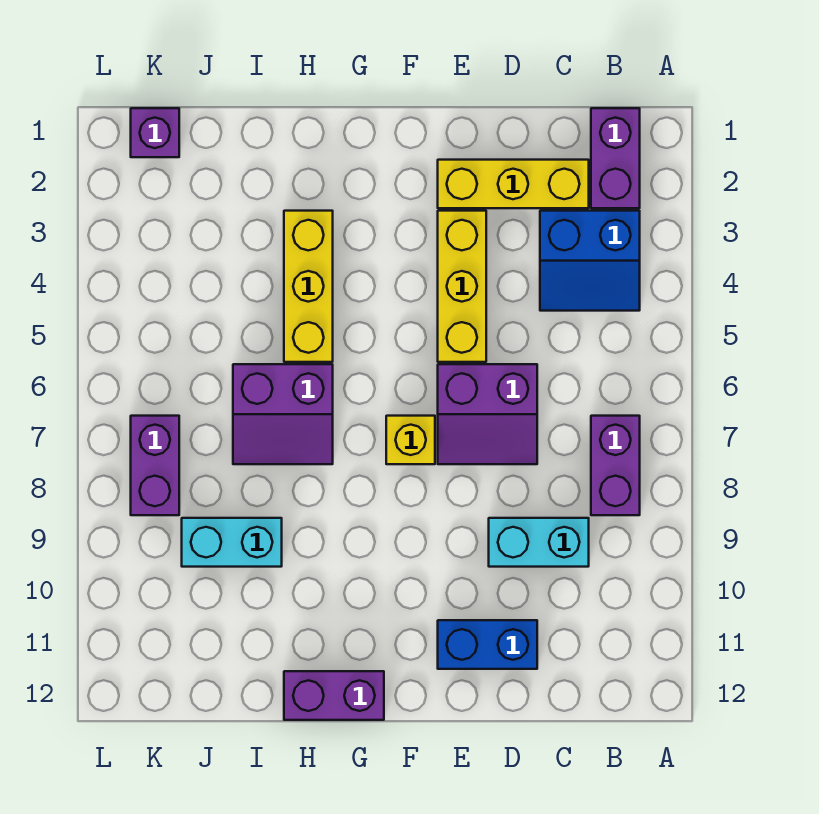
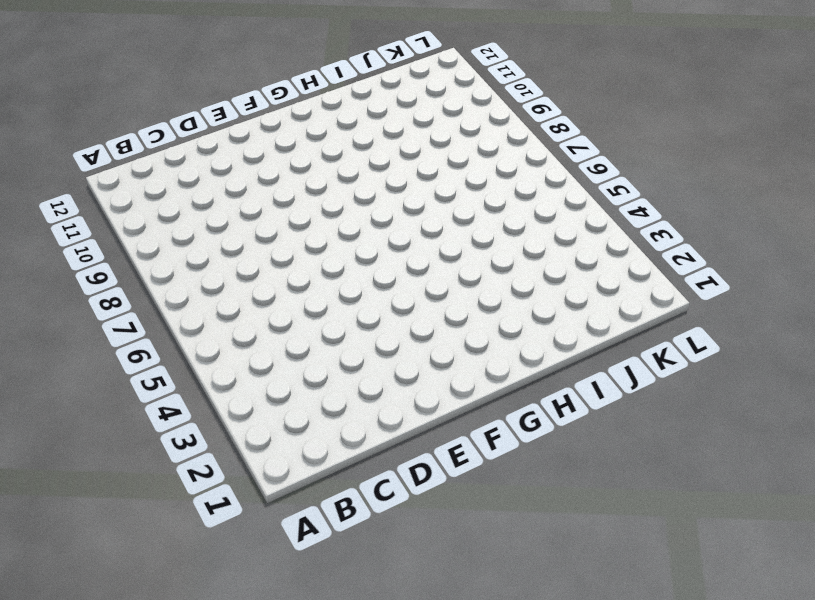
none -> purple brick B1:B2 level 1
none -> blue slope B3:C4 level 1 top 3
none -> purple brick B7:B8 level 1

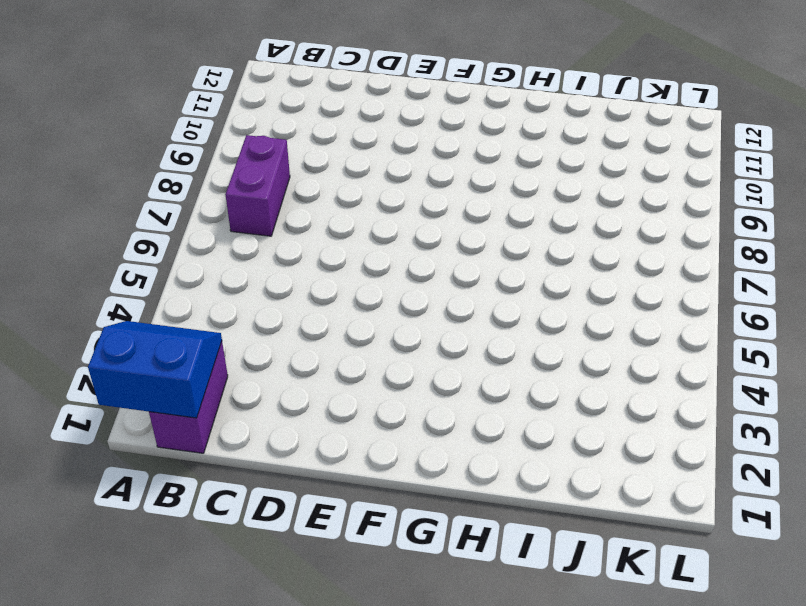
blue slope A1:B2 level 2 top 1 -> blue slope B3:C4 level 1 top 3
none -> yellow brick C2:E2 level 1
none -> cyan brick C9:D9 level 1
none -> purple slope D6:E7 level 1 top 6

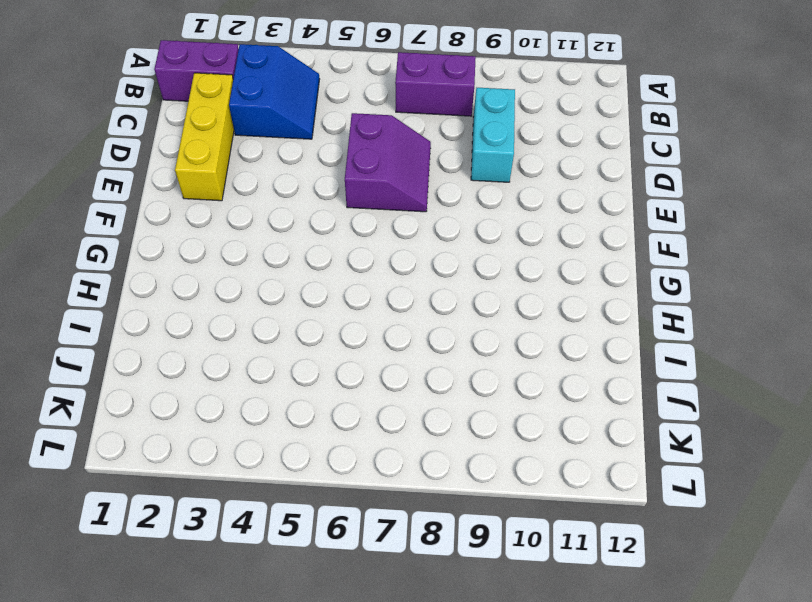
none -> blue brick D11:E11 level 1
none -> yellow brick E3:E5 level 1
none -> yellow brick F7 level 1

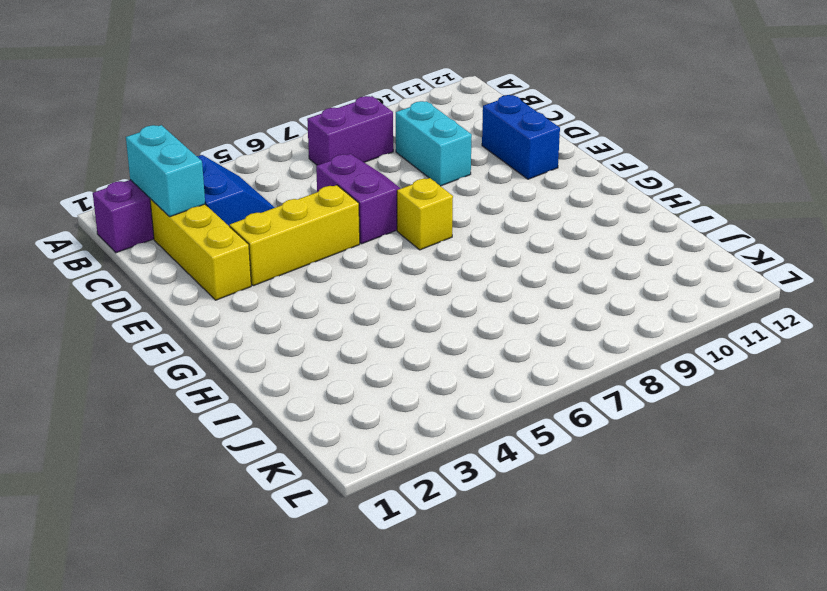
cyan brick B2:C2 level 2 -> cyan brick I9:J9 level 1
none -> purple brick G12:H12 level 1
none -> yellow brick H3:H5 level 1
none -> purple slope H6:I7 level 1 top 6

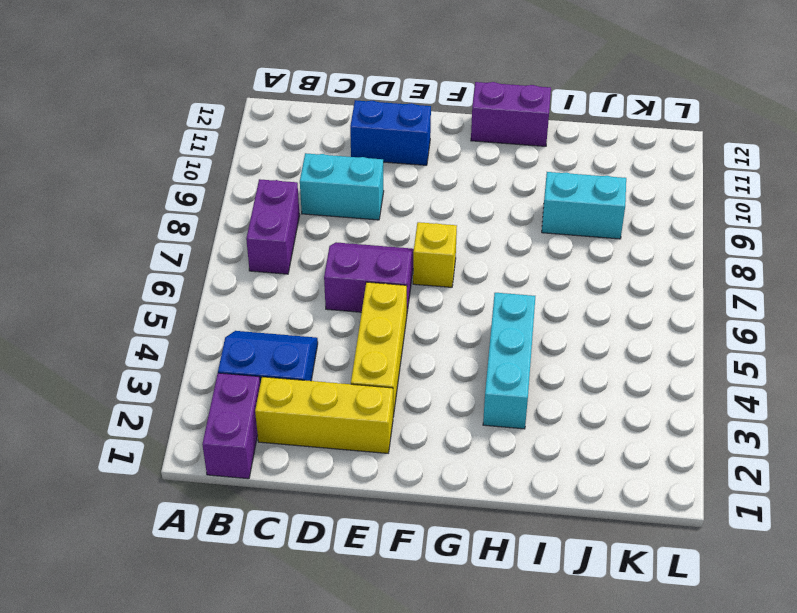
cyan brick H3:H5 level 1 -> yellow brick H3:H5 level 1
none -> purple slope H6:I7 level 1 top 6
none -> purple brick K1 level 1
none -> purple brick K7:K8 level 1

